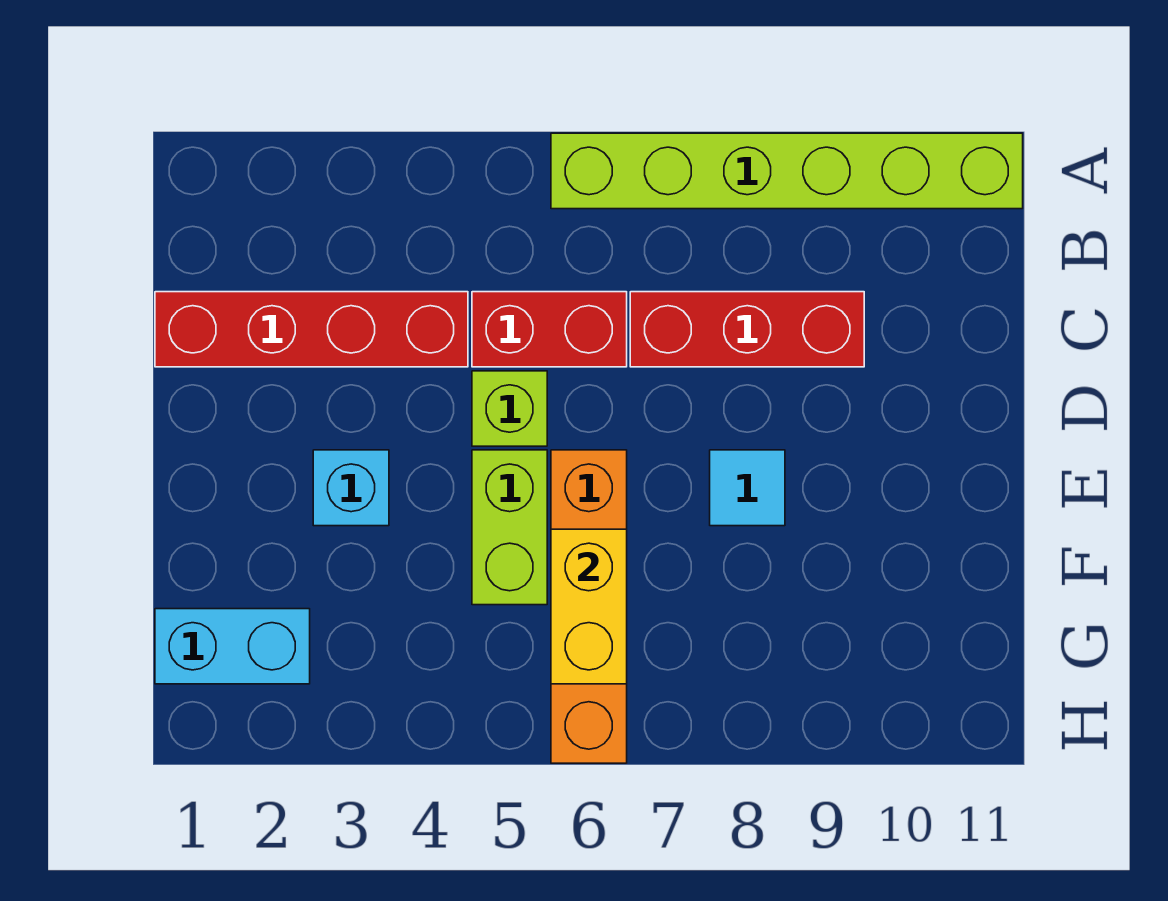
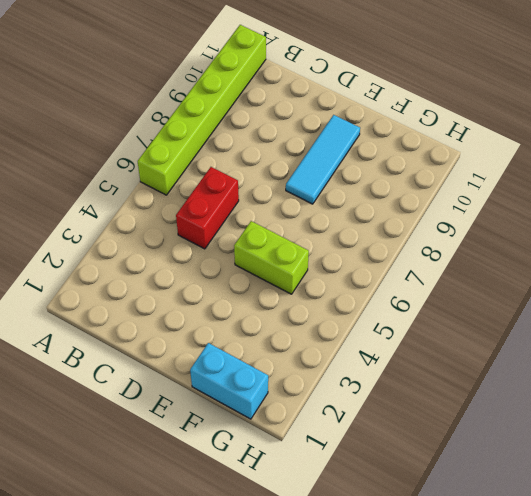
cyan tile E8:E10 level 1 -> cyan tile E8 level 1
cyan brick F1:G1 level 1 -> cyan brick G1:G2 level 1
none -> red brick C1:C4 level 1
none -> red brick C7:C9 level 1

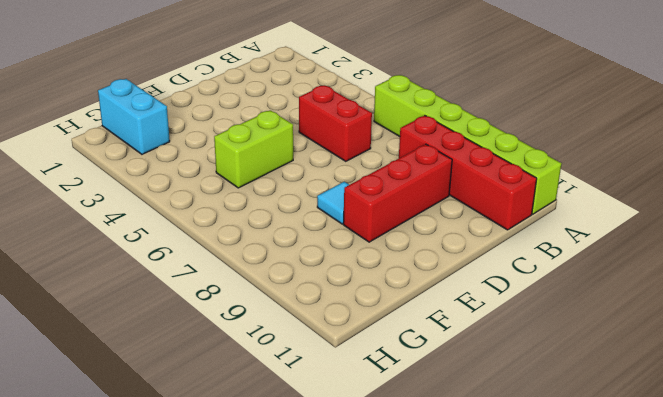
red brick B8:B11 level 1 -> red brick C1:C4 level 1
red brick C9:E9 level 1 -> red brick C7:C9 level 1
none -> lime brick D5 level 1
none -> cyan brick E3 level 1

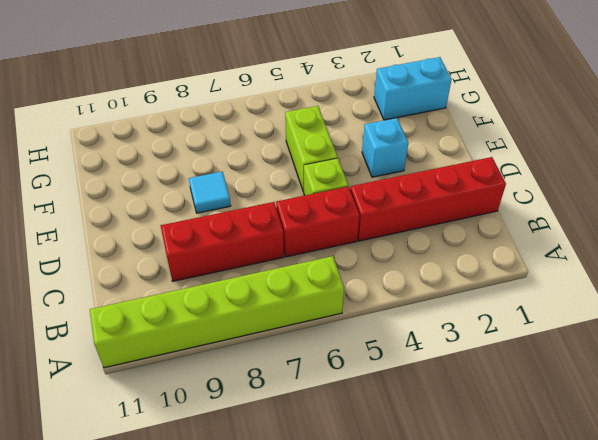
none -> orange brick E6:H6 level 1
none -> yellow brick F6:G6 level 2

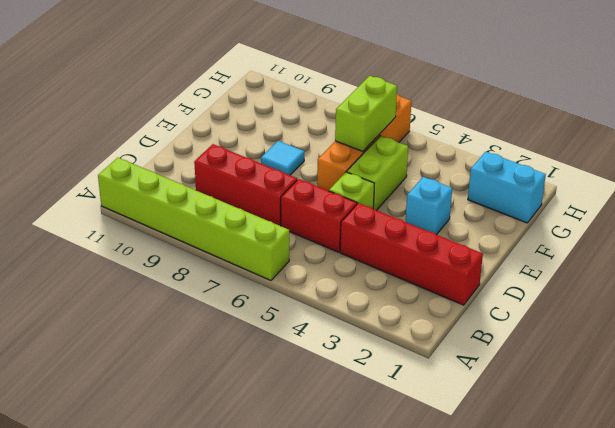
lime brick F6:G6 level 2 -> yellow brick F6:G6 level 2

